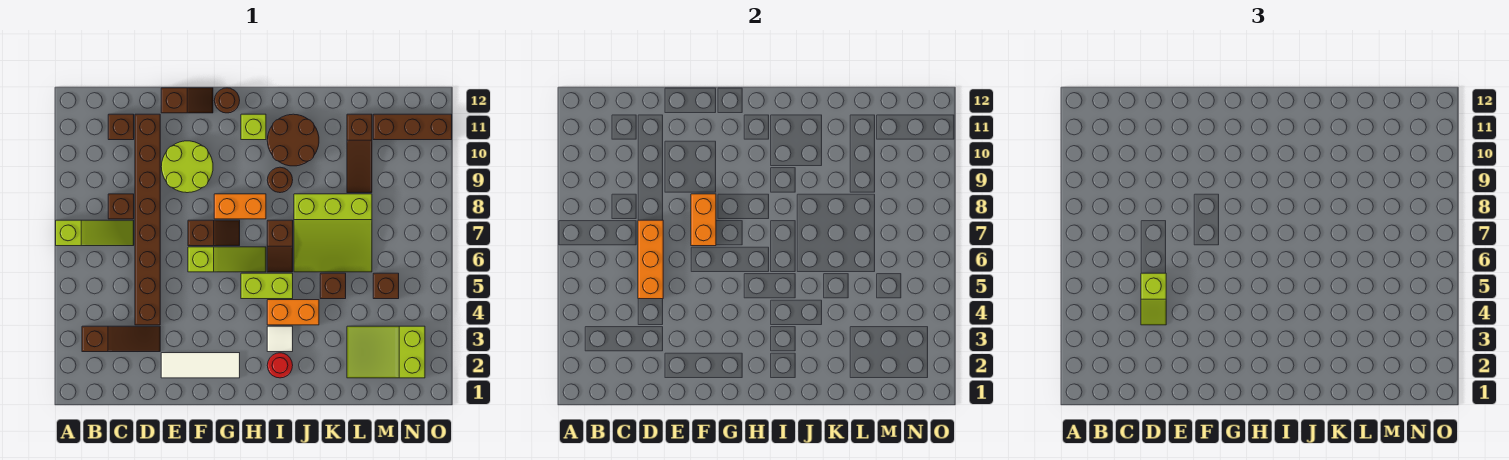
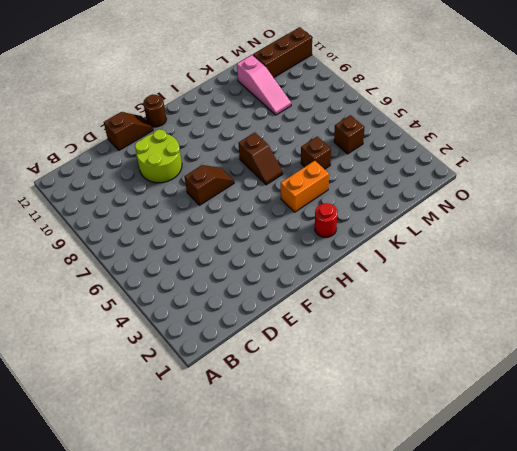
pink slope L9:L11 level 1 top 11 -> brown slope L9:L11 level 1 top 11
none -> lime slope A7:C7 level 1 top A
none -> brown slope B3:D3 level 1 top B
none -> brown brick C8 level 1

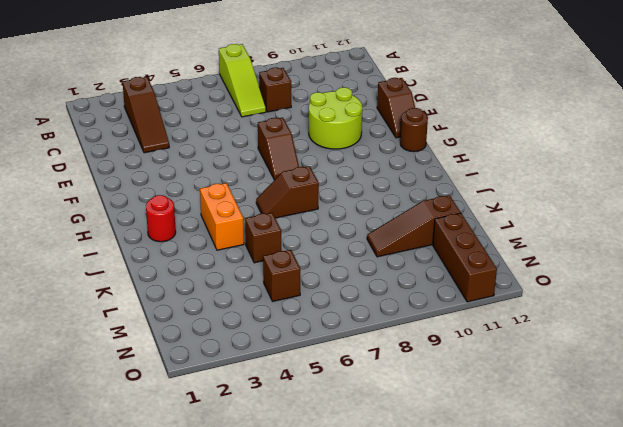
none -> brown brick C11 level 1
none -> brown brick D4:D11 level 1
none -> white tile E2:G2 level 1

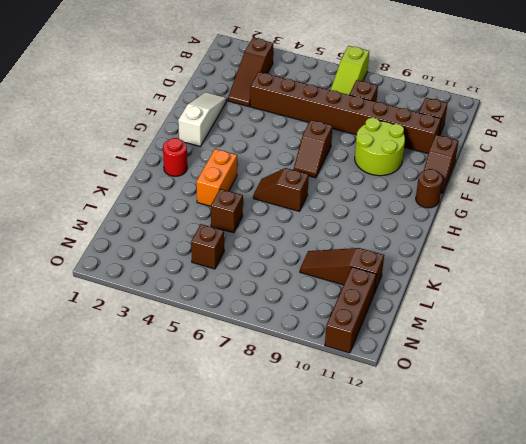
white slope E2:G2 level 1 top G -> white tile E2:G2 level 1
none -> lime slope F6:H6 level 1 top F
none -> orange brick G8:H8 level 1
none -> lime brick H5:I5 level 1

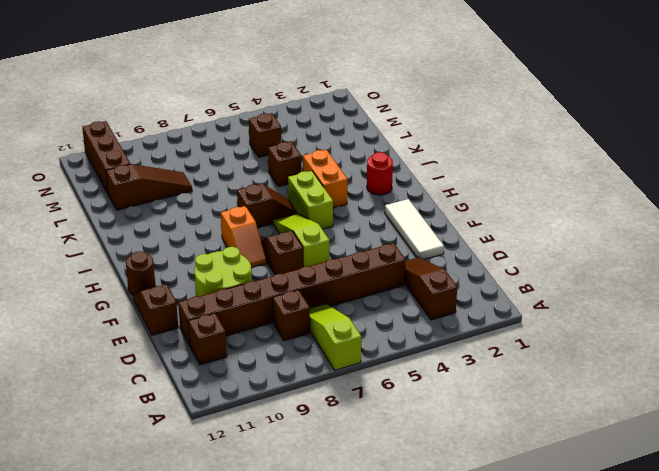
orange slope G8:H8 level 1 top H -> orange brick G8:H8 level 1
none -> lime brick H11 level 1
none -> white tile I3 level 1
none -> brown round brick I9 level 1

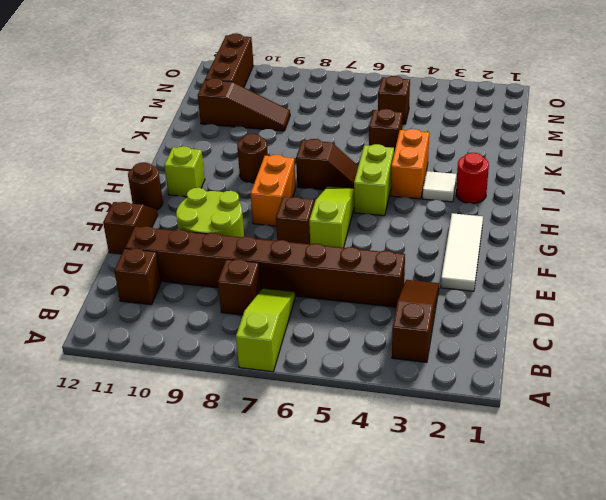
none -> brown round brick I10:J11 level 1
none -> lime slope J6:L8 level 1 top 8
none -> lime slope L2:N3 level 1 top N

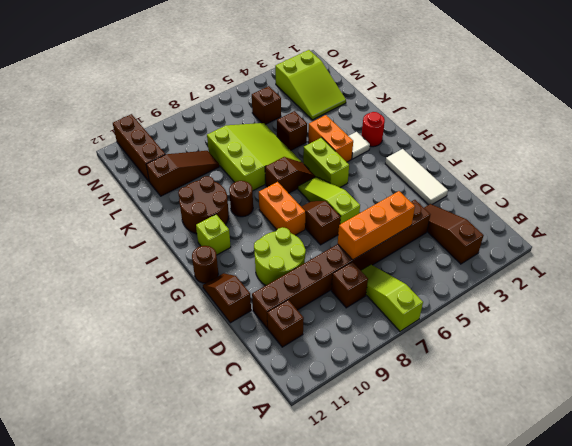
none -> orange brick F7:F8 level 2
none -> lime slope D4:D5 level 3 top 5

